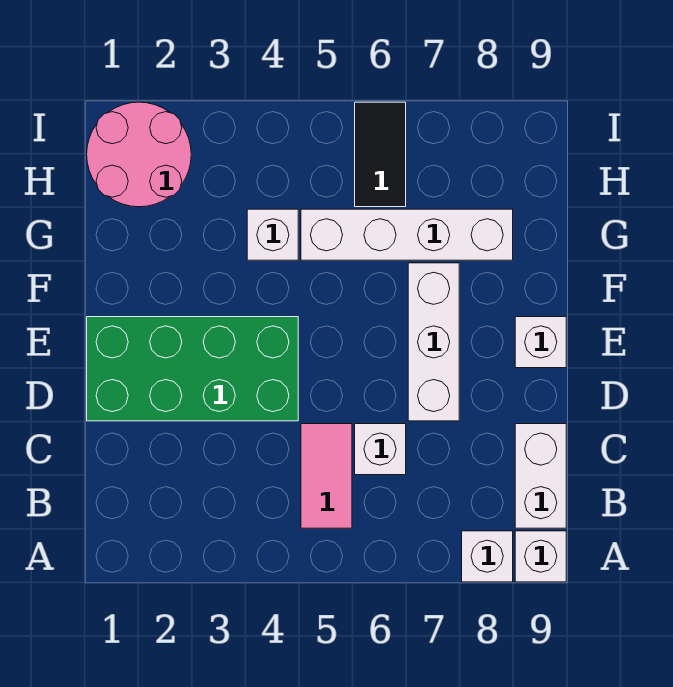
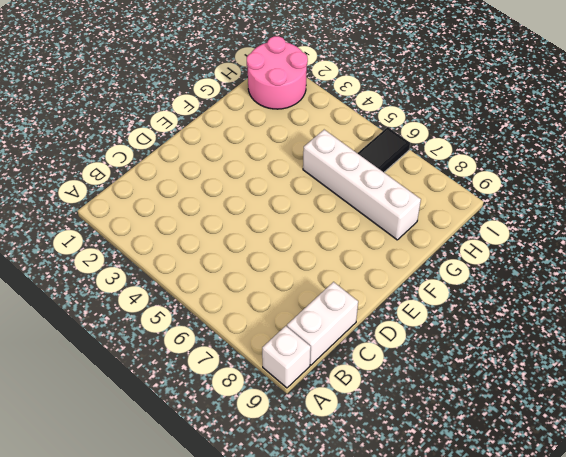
none -> white brick A8 level 1
none -> pink tile B5:C5 level 1
none -> white brick C6 level 1

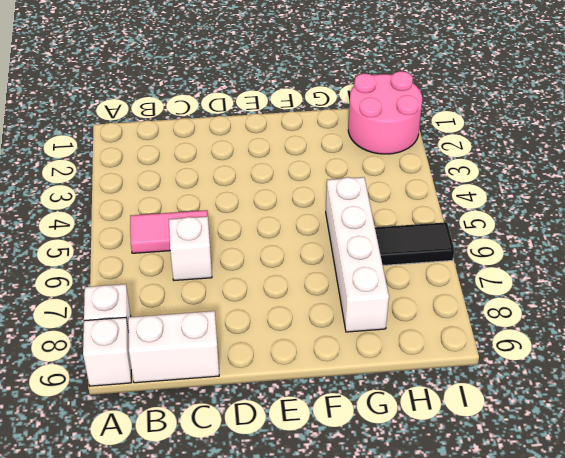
none -> green brick D1:E4 level 1
none -> white brick D7:F7 level 1
none -> white brick E9 level 1

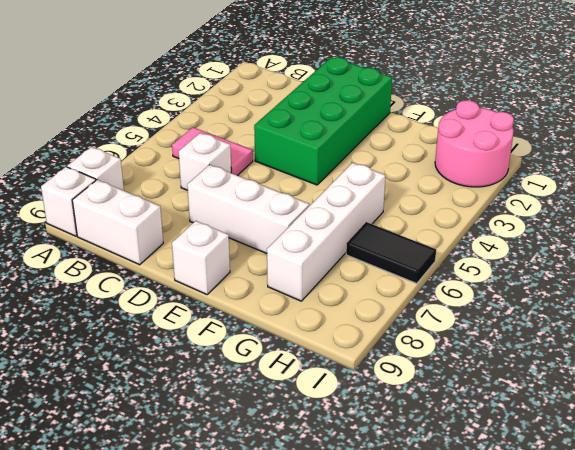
none -> white brick G4 level 1

